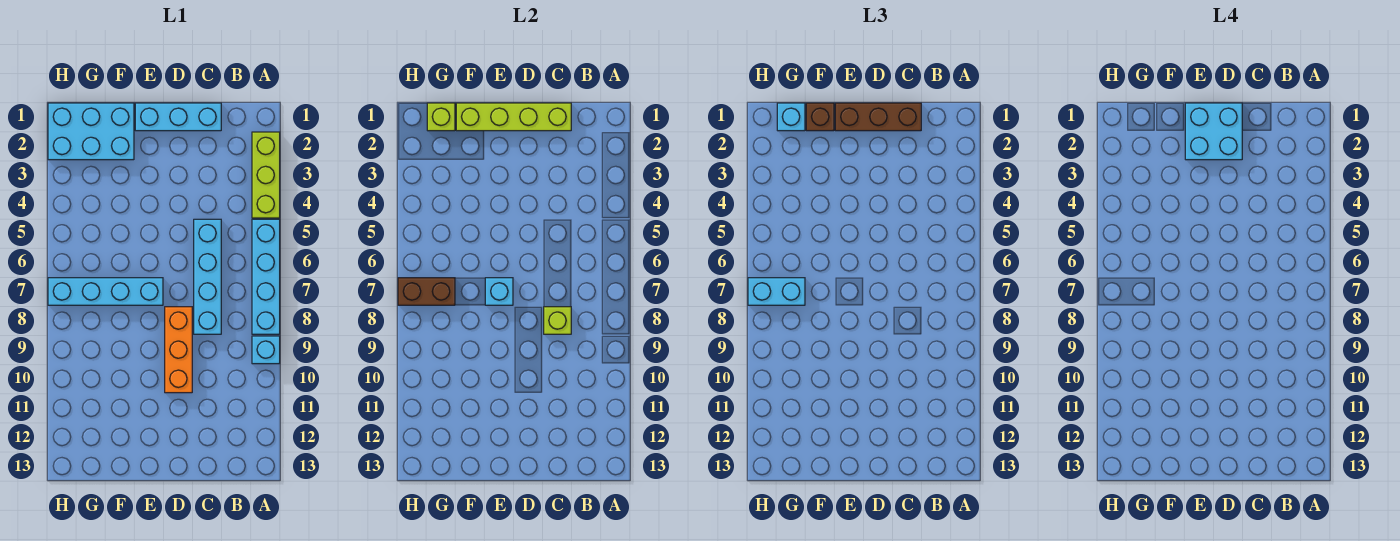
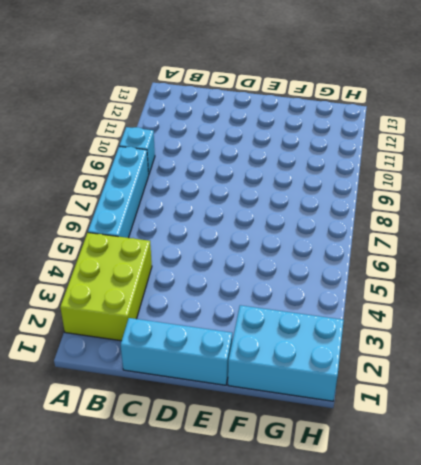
lime brick A2:B4 level 1 -> lime brick A2:A4 level 1
none -> cyan brick C5:C8 level 1
none -> orange brick D8:D10 level 1
none -> cyan brick E7:H7 level 1

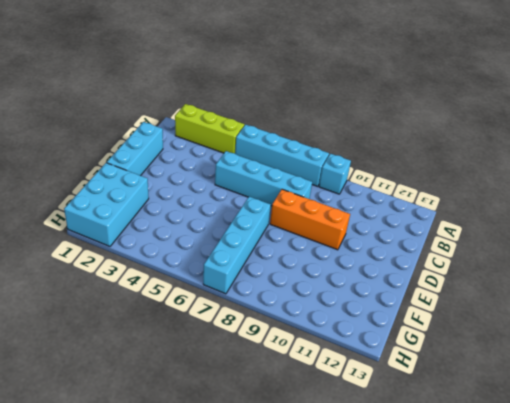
none -> lime brick C1:F1 level 2
none -> lime brick C8 level 2
none -> cyan brick E7 level 2

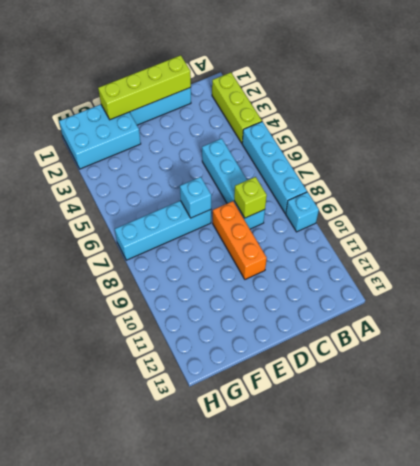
none -> lime brick G1 level 2
none -> brown brick G7:H7 level 2
none -> brown brick C1:E1 level 3

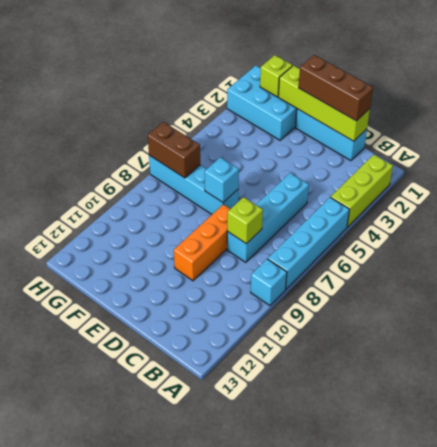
none -> brown brick F1 level 3
none -> cyan brick G1 level 3
none -> cyan brick G7:H7 level 3

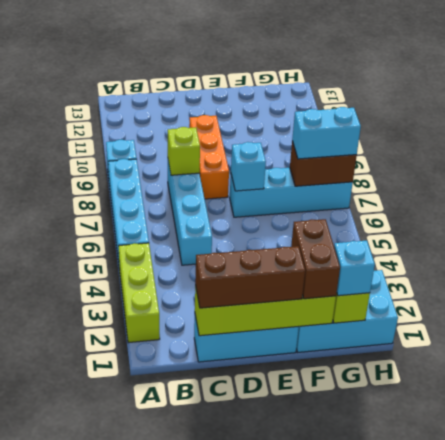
brown brick F1:F2 level 3 -> brown brick F1 level 3
none -> cyan brick D1:E2 level 4

